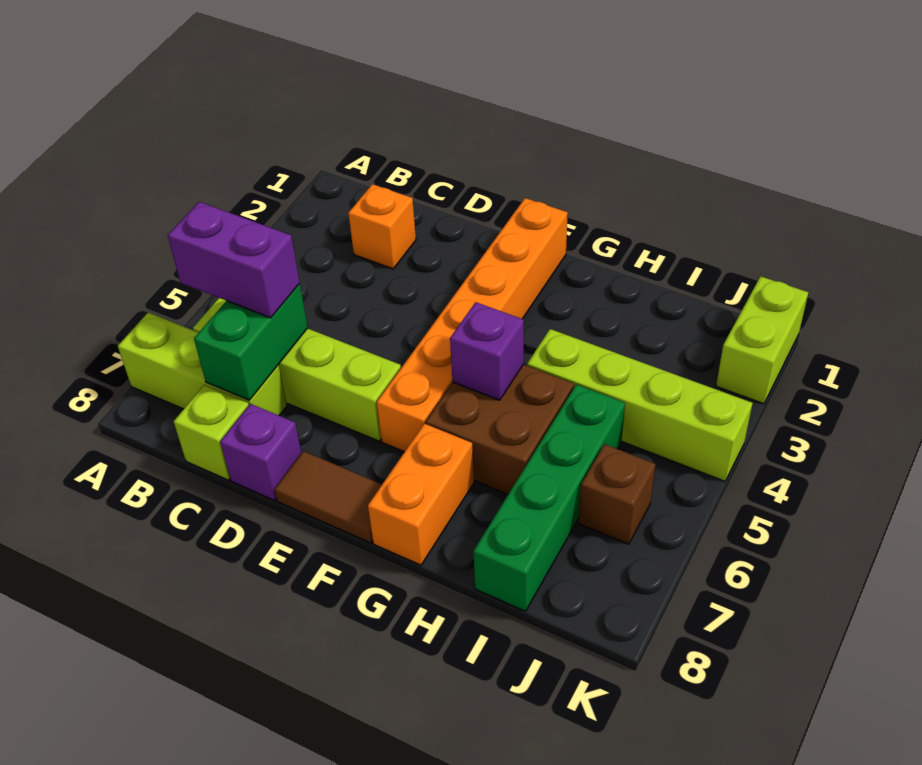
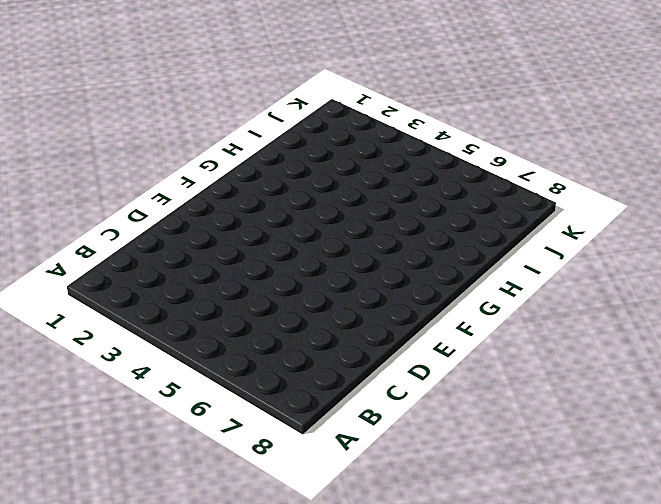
none -> lime brick A7:C7 level 1
none -> lime brick B6:E6 level 1
none -> orange brick C2 level 1

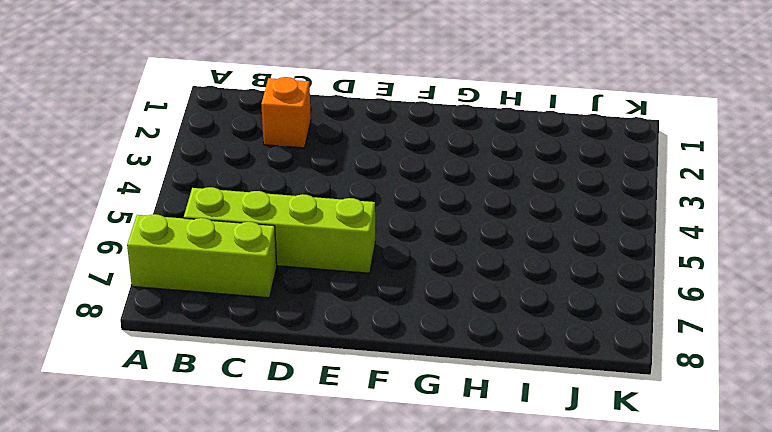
none -> lime brick C8 level 1
none -> purple brick D8 level 1
none -> brown tile E8:F8 level 1

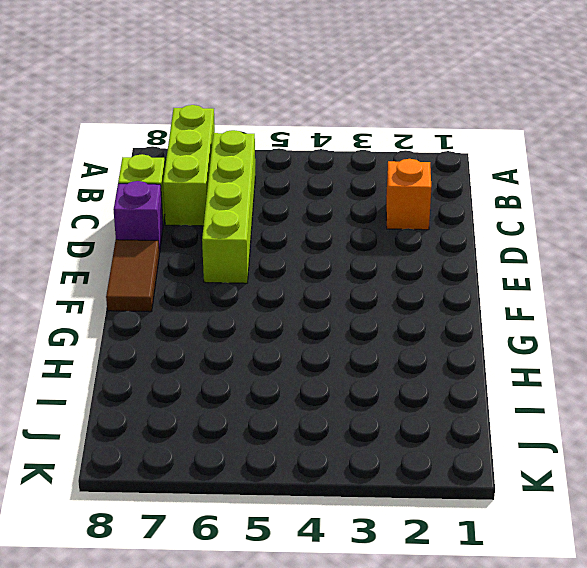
none -> orange brick F1:F6 level 1
none -> brown brick G5:H6 level 1
none -> orange brick G7:G8 level 1

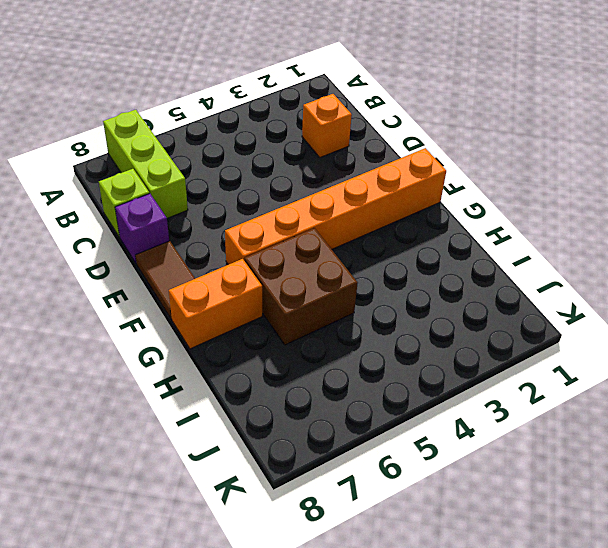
none -> lime brick B6:E6 level 1
none -> lime brick H4:K4 level 1
none -> green brick I5:I8 level 1

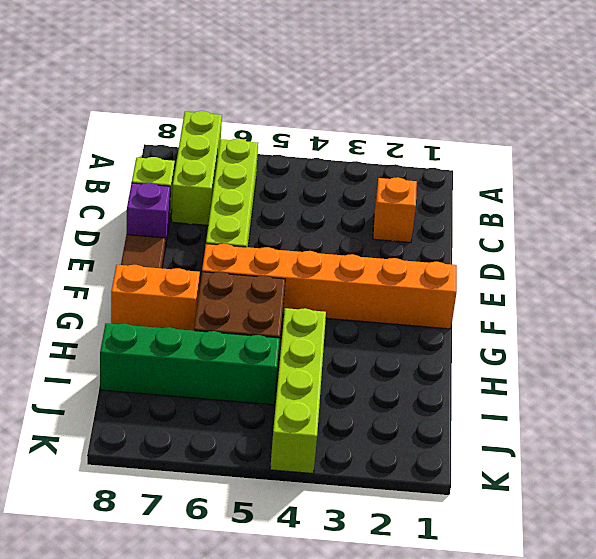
none -> brown brick J6 level 1
none -> lime brick K1:K2 level 1
none -> green brick C6:C7 level 2

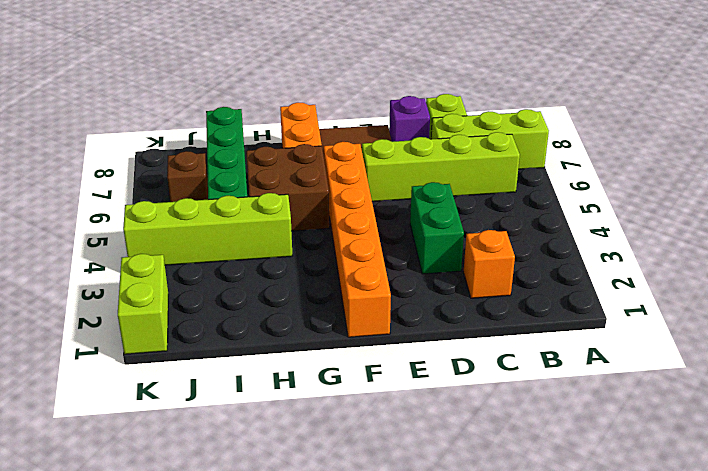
green brick D3:D4 level 1 -> green brick C6:C7 level 2
none -> purple brick G5 level 2
none -> purple brick B6:C6 level 3

